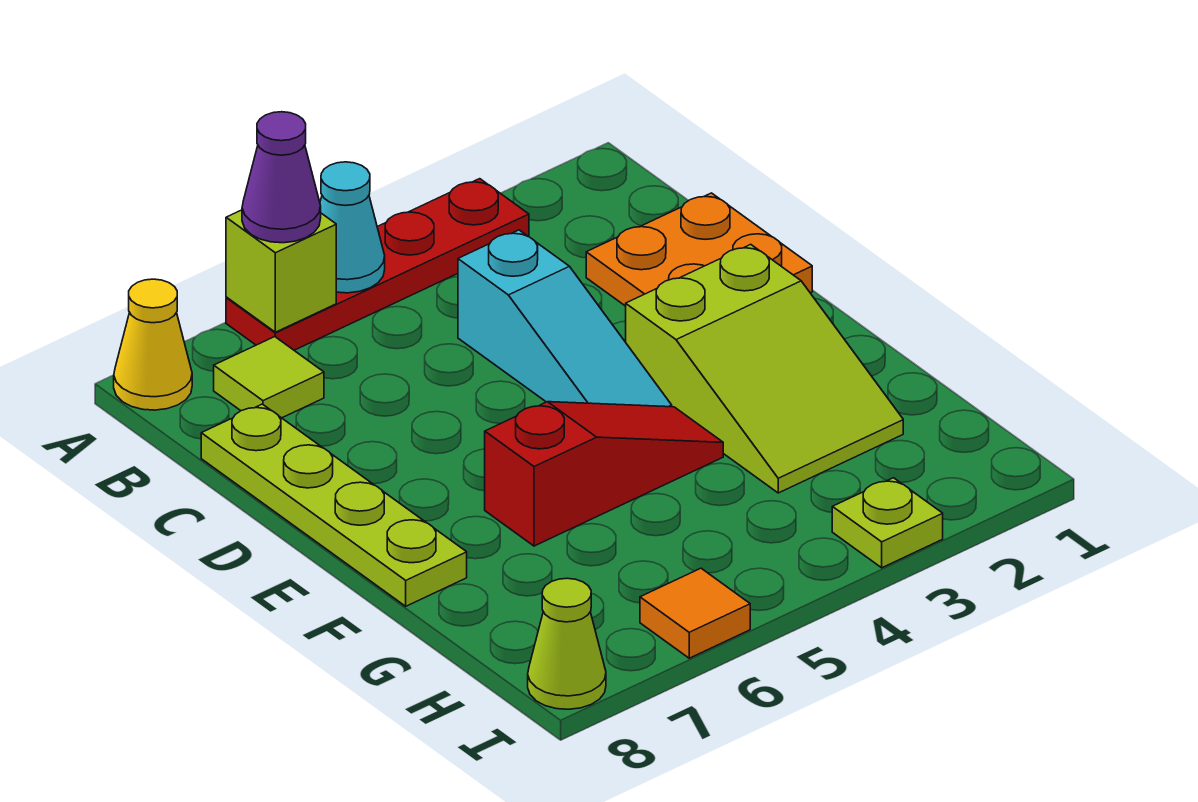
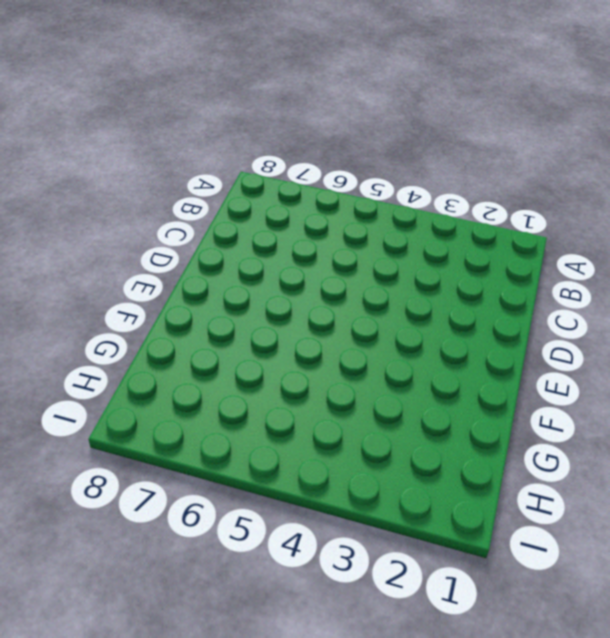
none -> red plate A3:A6 level 1
none -> yellow cone A8 level 1
none -> lime tile B7 level 1

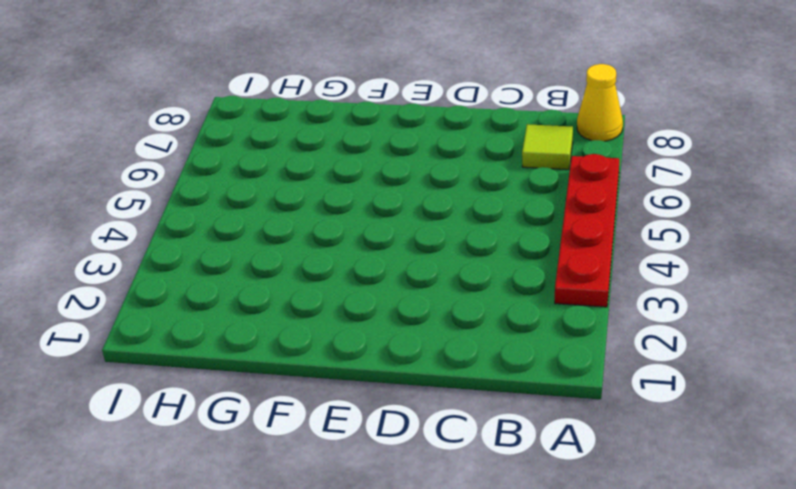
none -> orange plate C1:D2 level 1
none -> cyan slope C4:E4 level 1 top C
none -> lime plate C8:F8 level 1

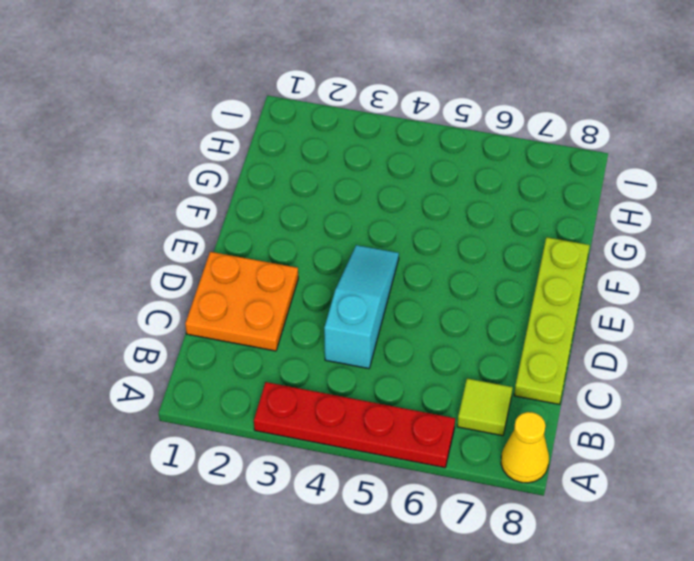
none -> lime slope E2:G3 level 1 top E
none -> red slope F4:F6 level 1 top 6
none -> lime plate I3 level 1

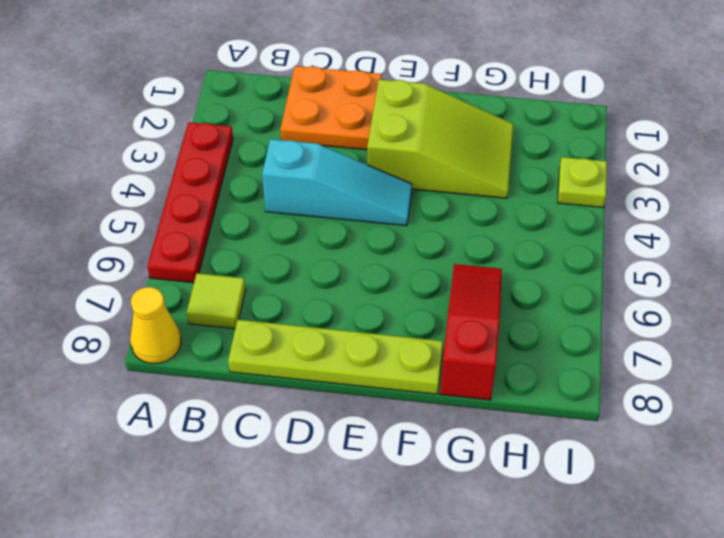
red slope G6:G8 level 1 top 8 -> red slope F4:F6 level 1 top 6
none -> orange tile I6 level 1
none -> lime cone I8 level 1
none -> cyan cone A5 level 2

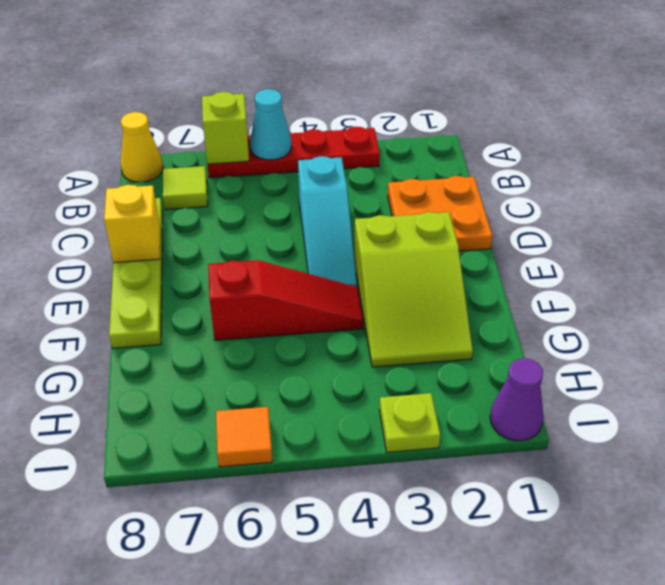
yellow brick D8 level 2 -> none
purple cone I1 level 1 -> purple cone A6 level 3
none -> lime cone I8 level 1

